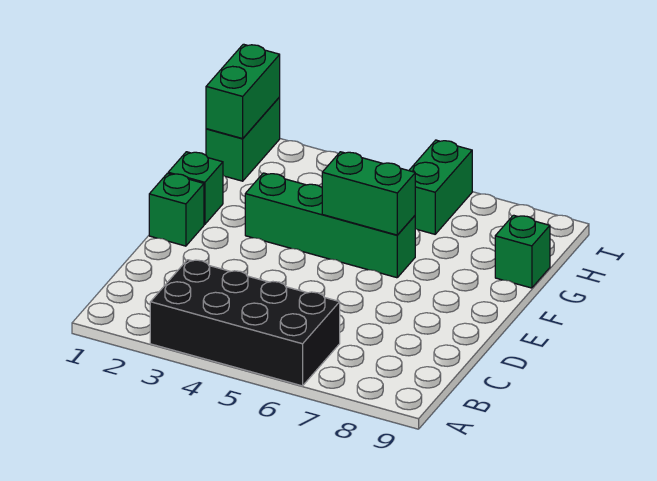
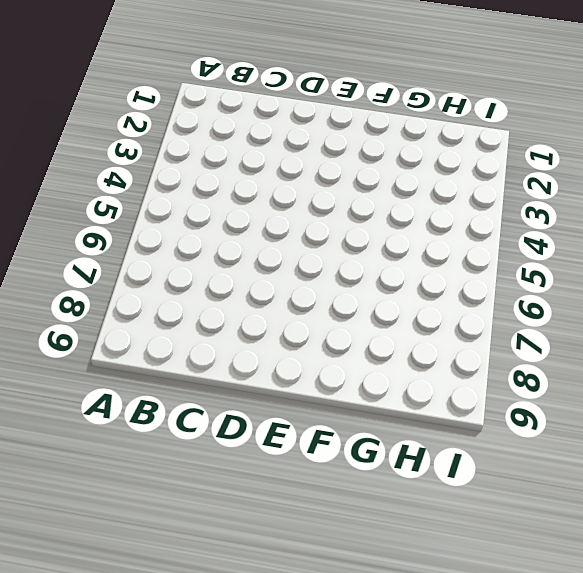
none -> black brick A3:B6 level 1
none -> green brick E1 level 1

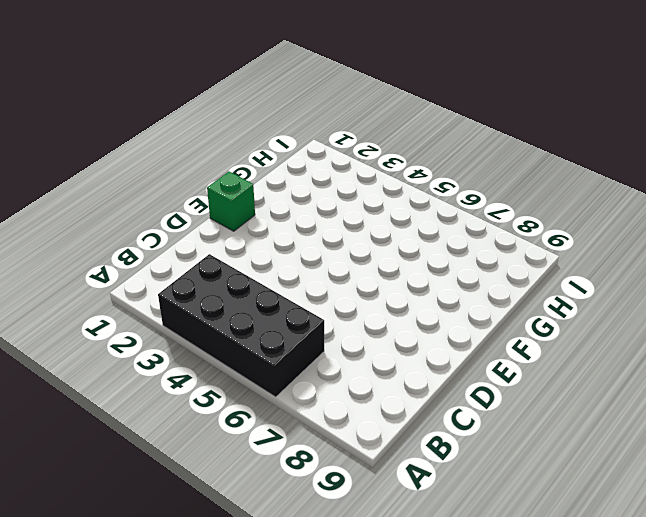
none -> green brick F1 level 1
none -> green brick F3:F6 level 1

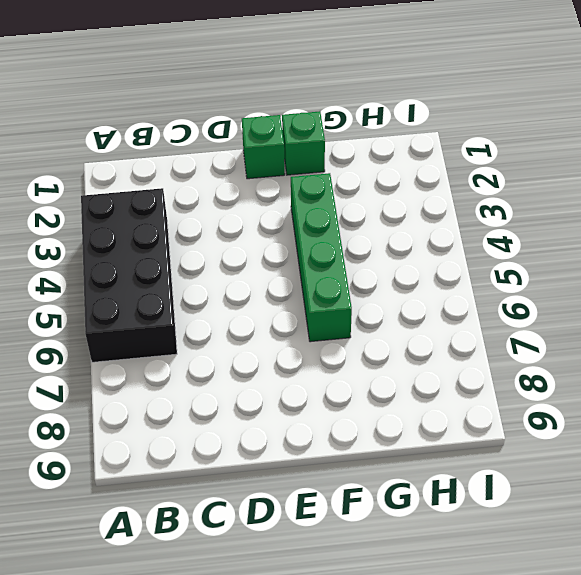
none -> green brick G9 level 1
none -> green brick H1:I1 level 1

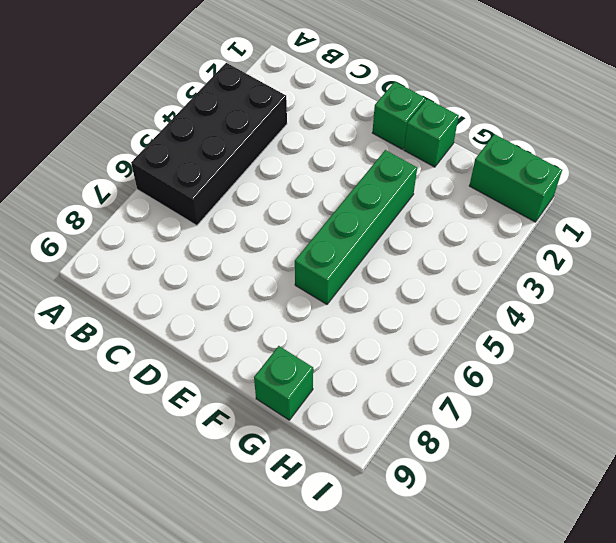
none -> green brick H6:I6 level 1
none -> green brick F5:F6 level 2

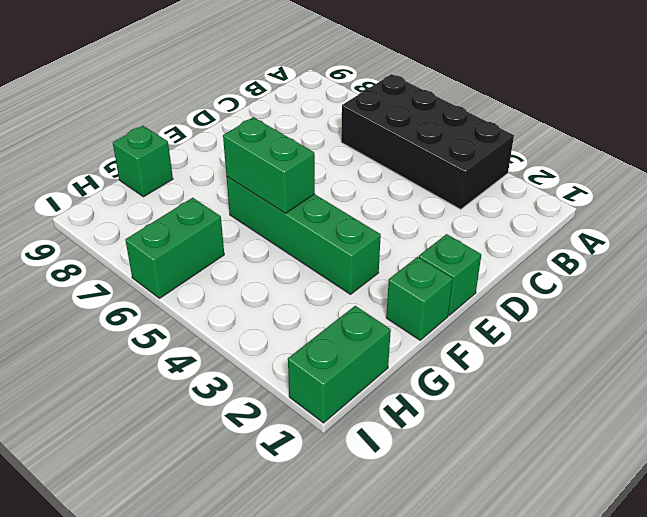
none -> green brick H1:I1 level 2

